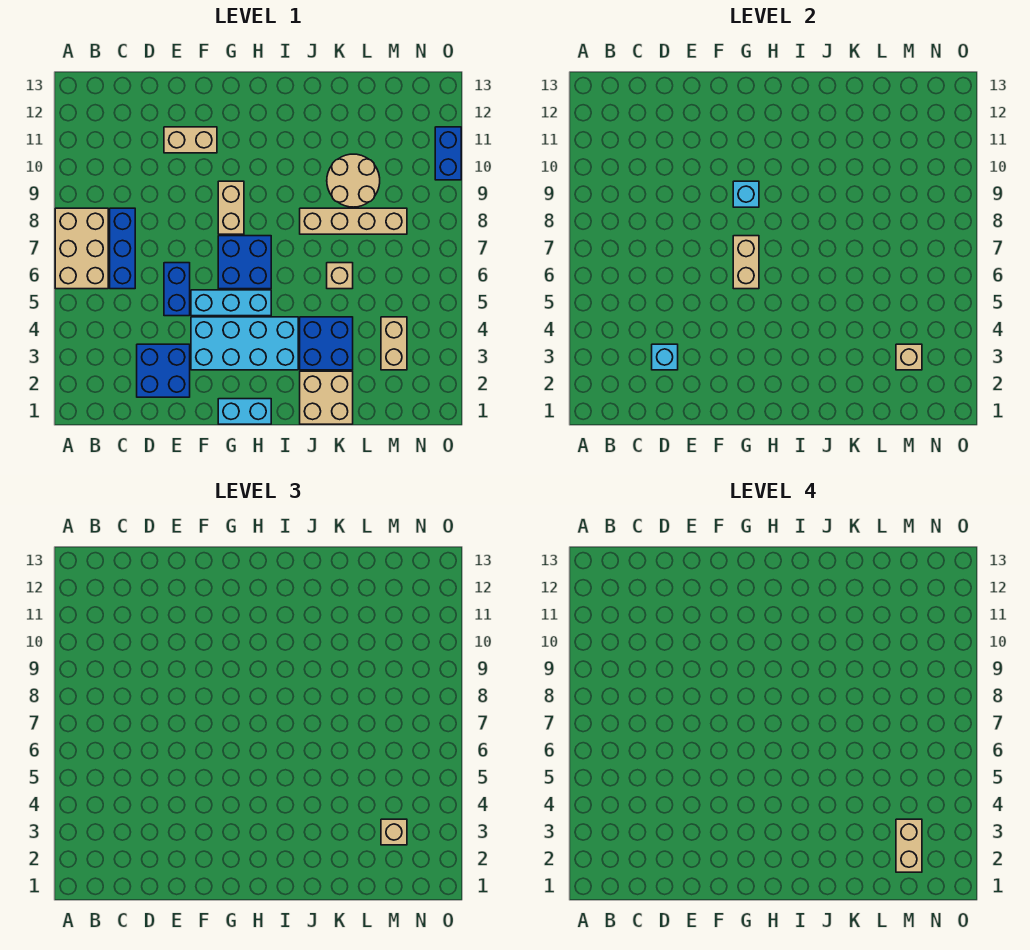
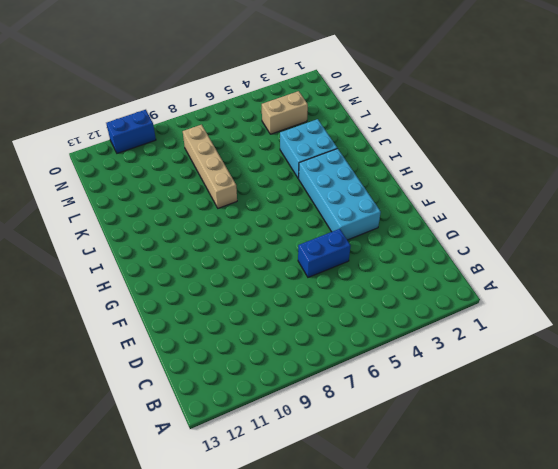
cyan brick J3:K4 level 1 -> blue brick J3:K4 level 1
none -> tan brick A6:B8 level 1
none -> blue brick C6:C8 level 1
none -> blue brick D2:E3 level 1

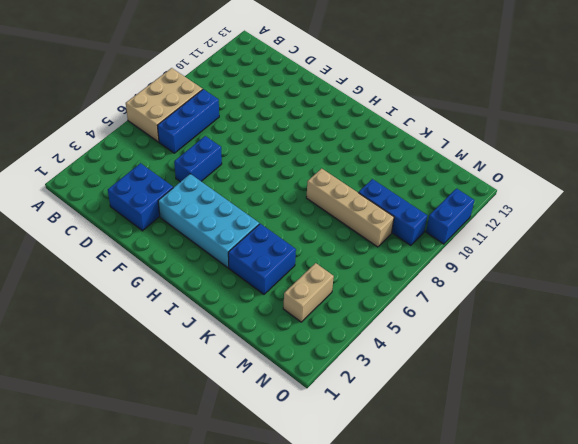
blue brick L9:N9 level 1 -> tan round brick K9:L10 level 1
none -> tan brick E11:F11 level 1
none -> cyan brick F5:H5 level 1
none -> cyan brick G1:H1 level 1

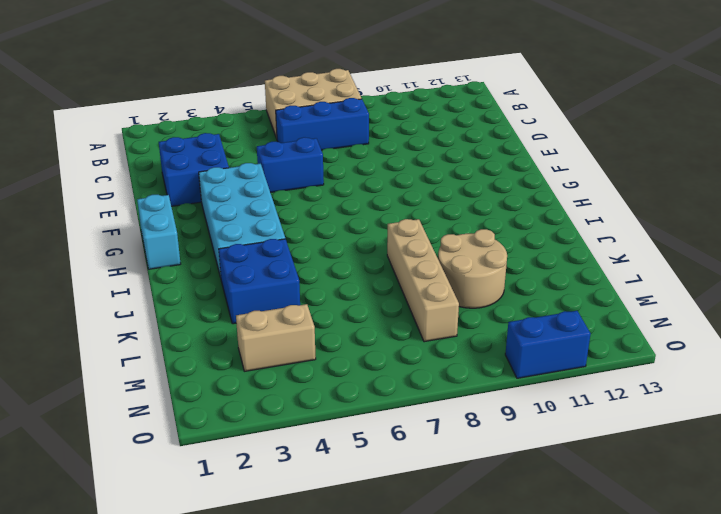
none -> tan brick E11:F11 level 1
none -> cyan brick F5:H5 level 1
none -> blue brick G6:H7 level 1

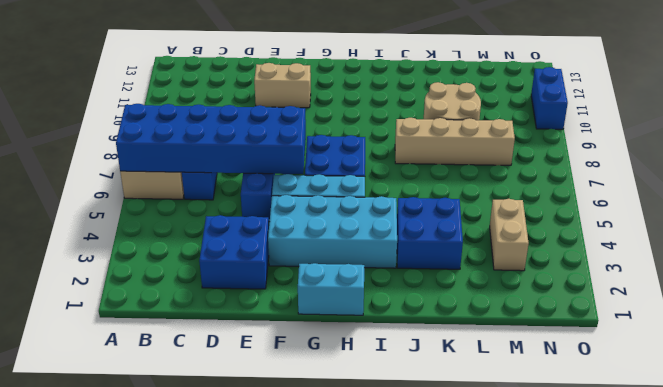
blue brick A6:F7 level 2 -> none
none -> tan brick G8:G9 level 1
none -> tan brick J1:K2 level 1
none -> tan brick K6 level 1

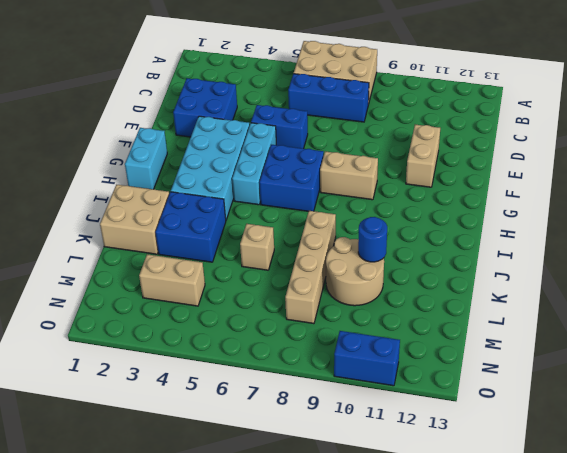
blue round brick K10 level 2 -> none
none -> cyan brick D3 level 2
none -> tan brick G6:G7 level 2
none -> cyan brick G9 level 2

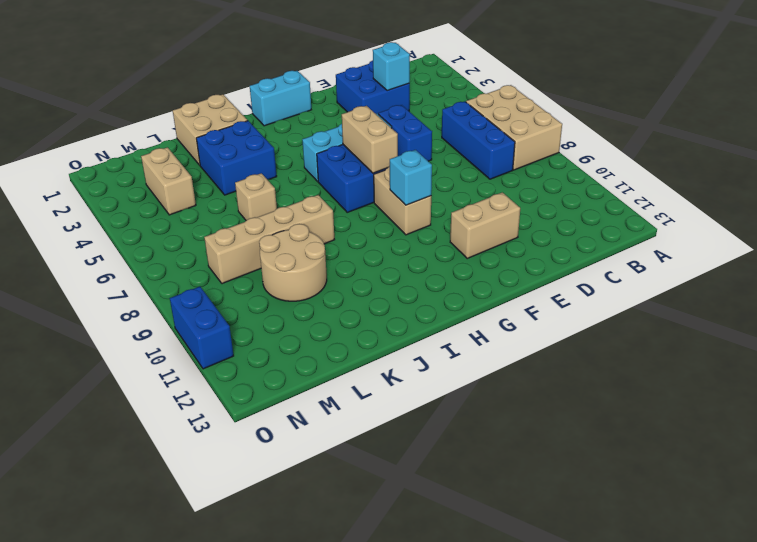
none -> cyan brick F3:I4 level 1
none -> tan brick M3 level 2
none -> tan brick M3 level 3

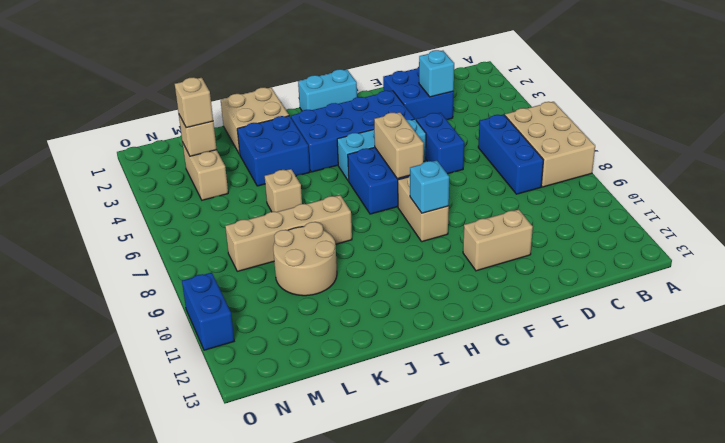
blue brick F3:I4 level 1 -> cyan brick F3:I4 level 1
none -> tan brick M2:M3 level 4

